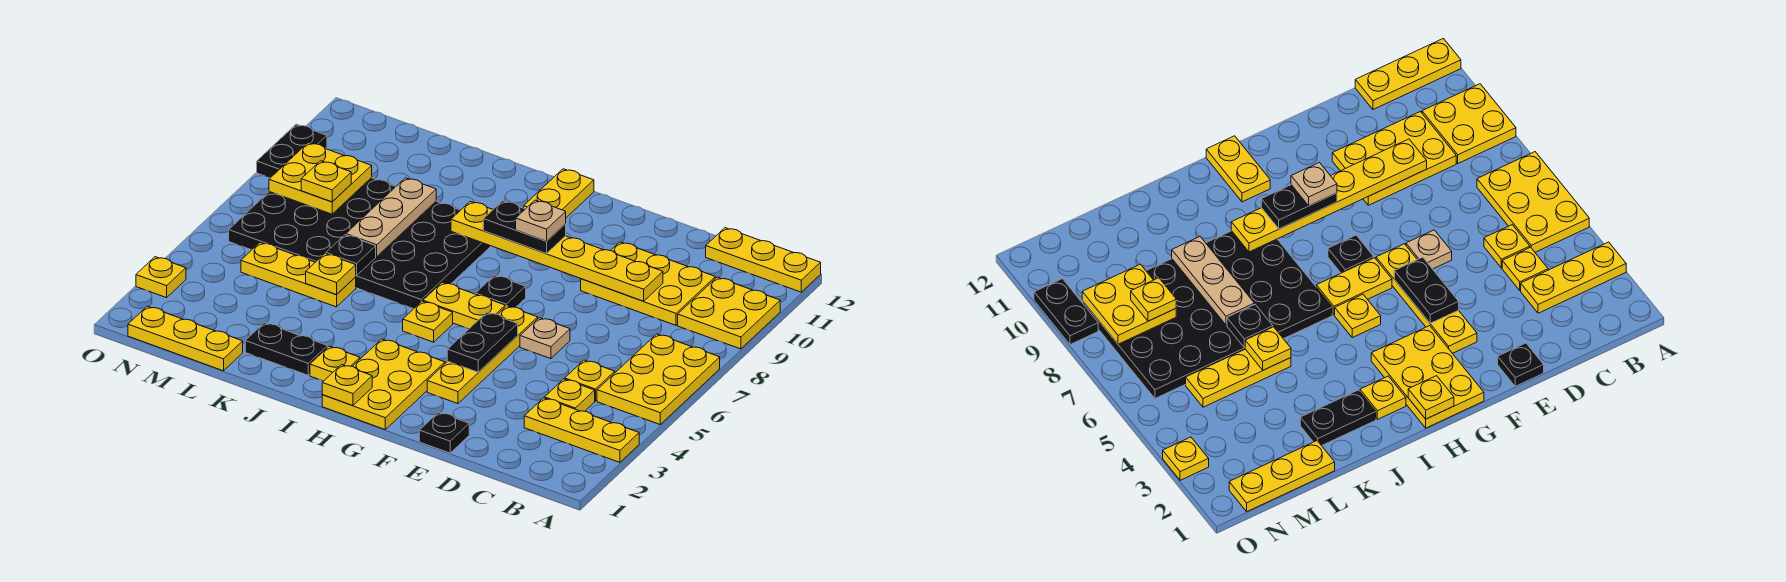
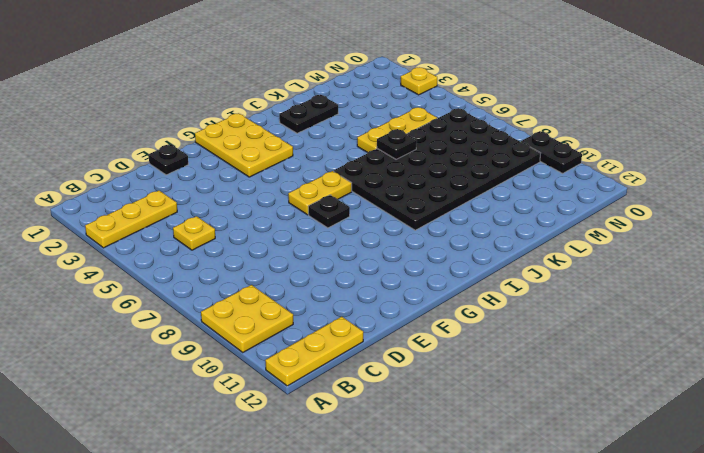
none -> yellow plate A5:B7 level 1
none -> yellow plate C4 level 1
none -> yellow plate C9:E10 level 1
none -> tan plate E6 level 1

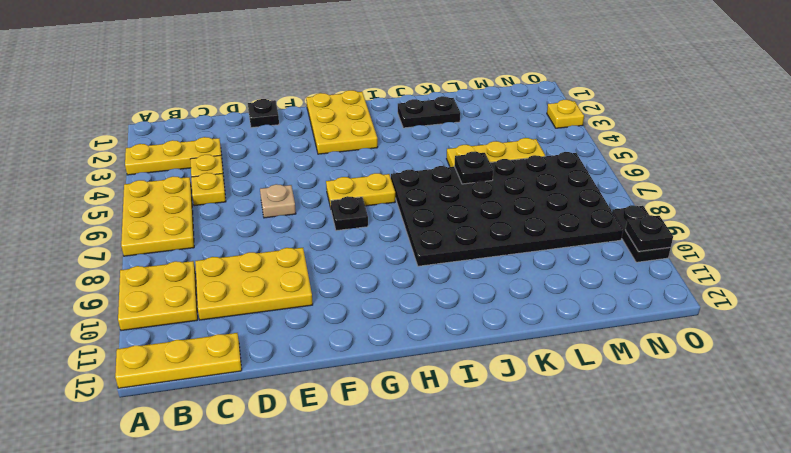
black plate O10 level 2 -> none
none -> yellow plate F3:F6 level 1
none -> yellow plate H5 level 1
none -> yellow plate H11:H12 level 1
none -> yellow plate I2 level 1

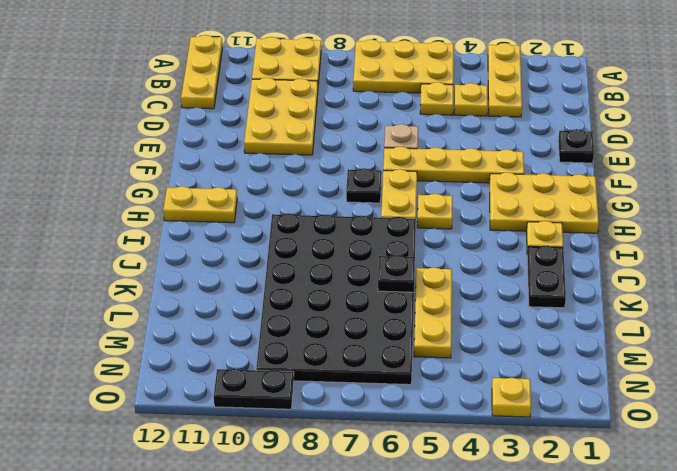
none -> yellow plate L1:N1 level 1
none -> yellow plate D9:I9 level 2
none -> black plate F4:F5 level 2
none -> yellow plate H1 level 2

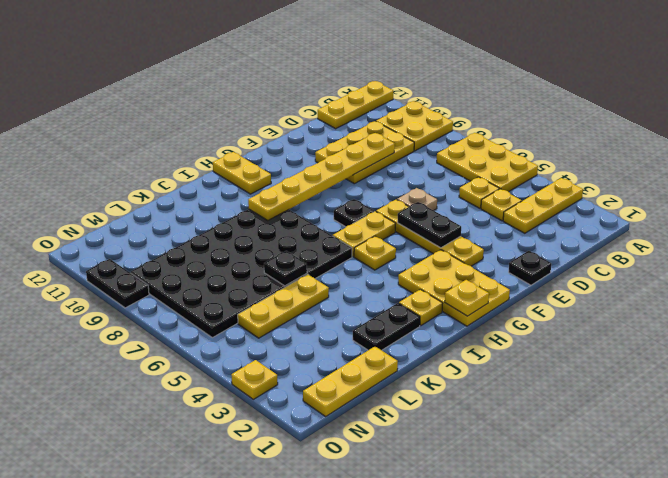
none -> yellow plate K5 level 2
none -> tan plate K7:K9 level 2
none -> yellow plate M8:N9 level 2
none -> black plate G9:H9 level 3

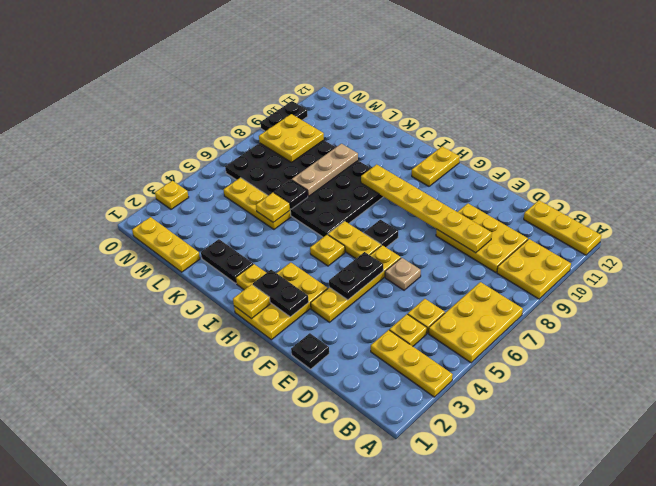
black plate G2:H2 level 2 -> black plate G9:H9 level 3
none -> yellow plate M8 level 3
none -> tan plate G9 level 4

